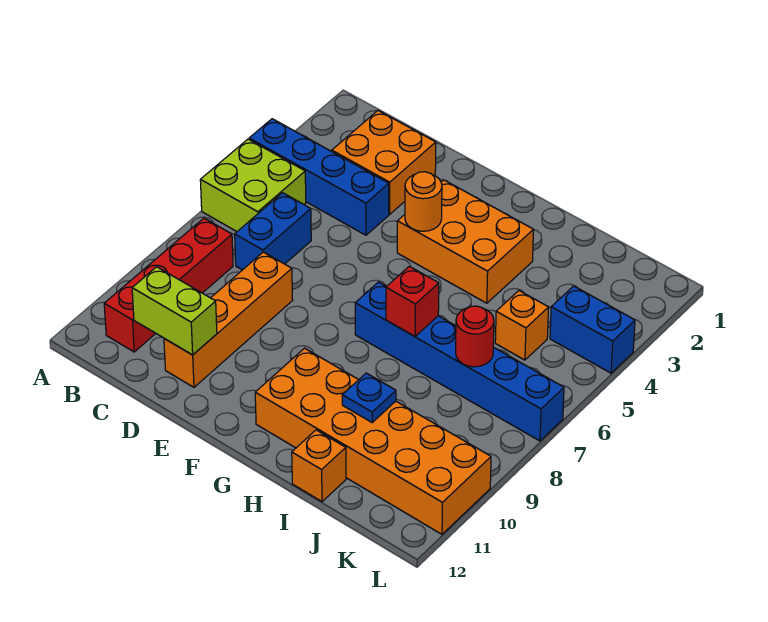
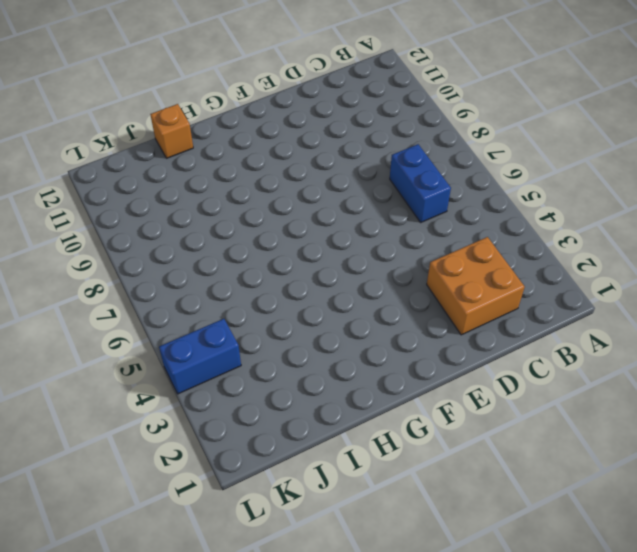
none -> blue brick A4:D4 level 1
none -> lime brick A5:B6 level 1
none -> red brick B8:B11 level 1

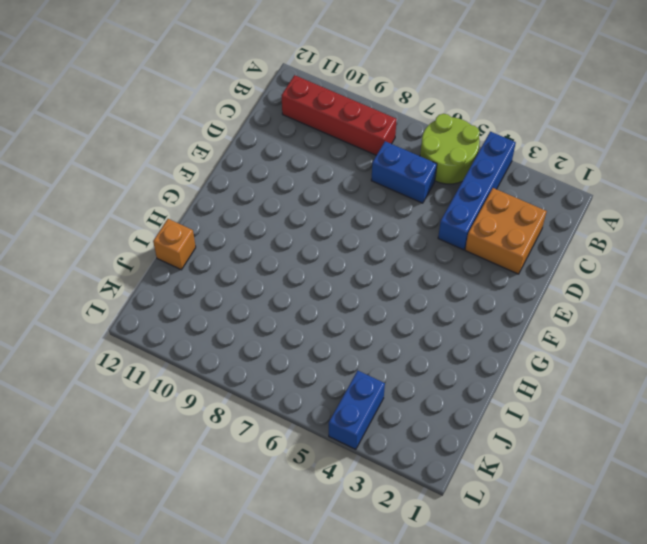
lime round brick A5:B6 level 1 -> lime brick A5:B6 level 1
none -> orange brick D8:D11 level 1
none -> orange brick F3:H4 level 1
none -> blue brick G7:L7 level 1

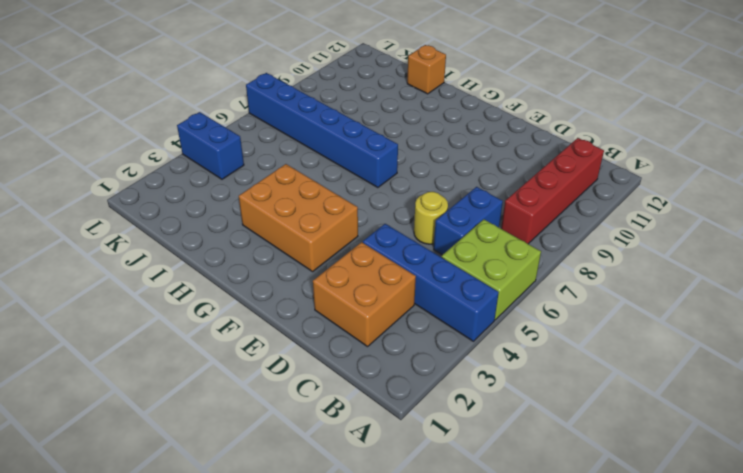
yellow round brick D6 level 1 -> none
none -> orange brick D8:D11 level 1
none -> orange brick G10:L11 level 1
none -> orange brick J5 level 1

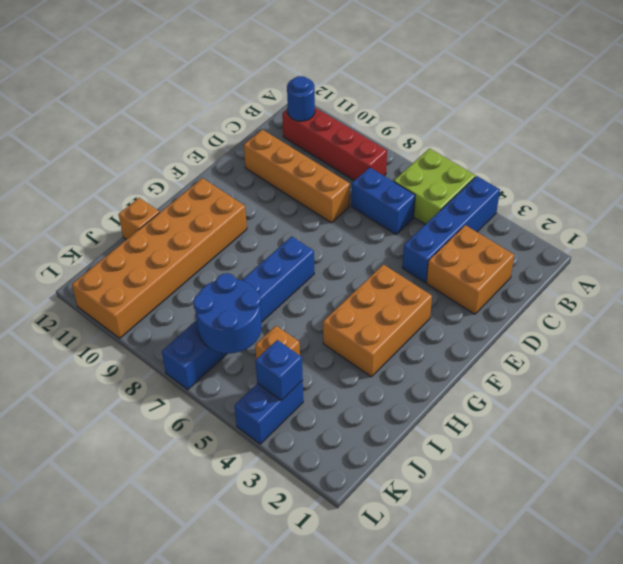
blue round brick B11 level 2 -> none
blue round brick J6:K7 level 2 -> red round brick J7 level 2
blue brick K4 level 2 -> none
none -> lime brick C11:D11 level 2
none -> orange round brick F4 level 2
none -> red brick H7 level 2

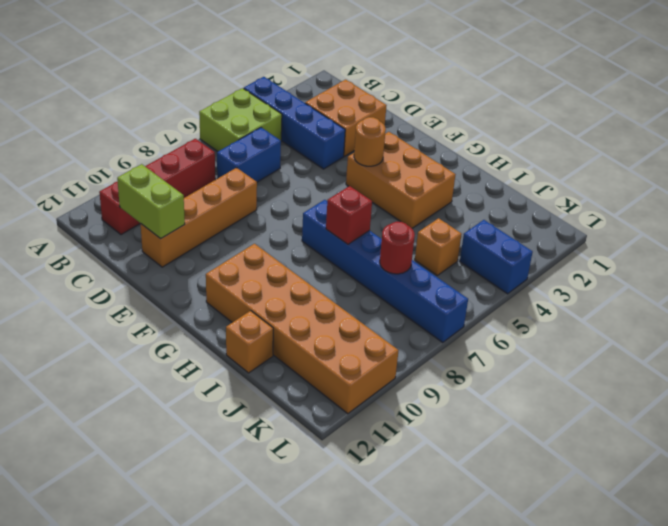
none -> blue plate I10 level 2

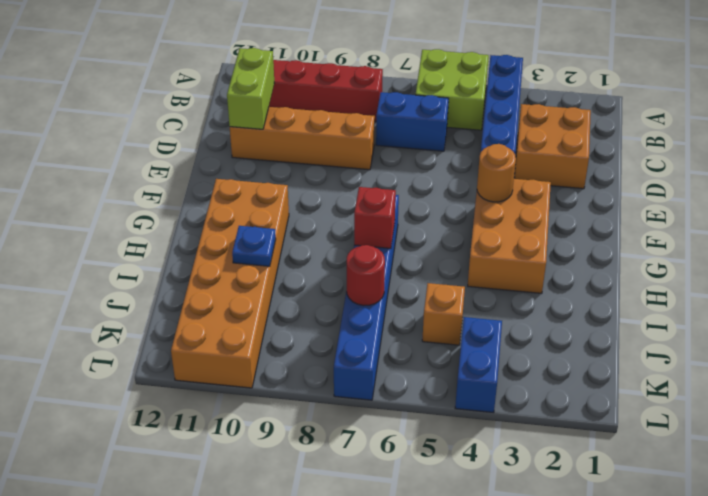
none -> orange brick I12 level 1

